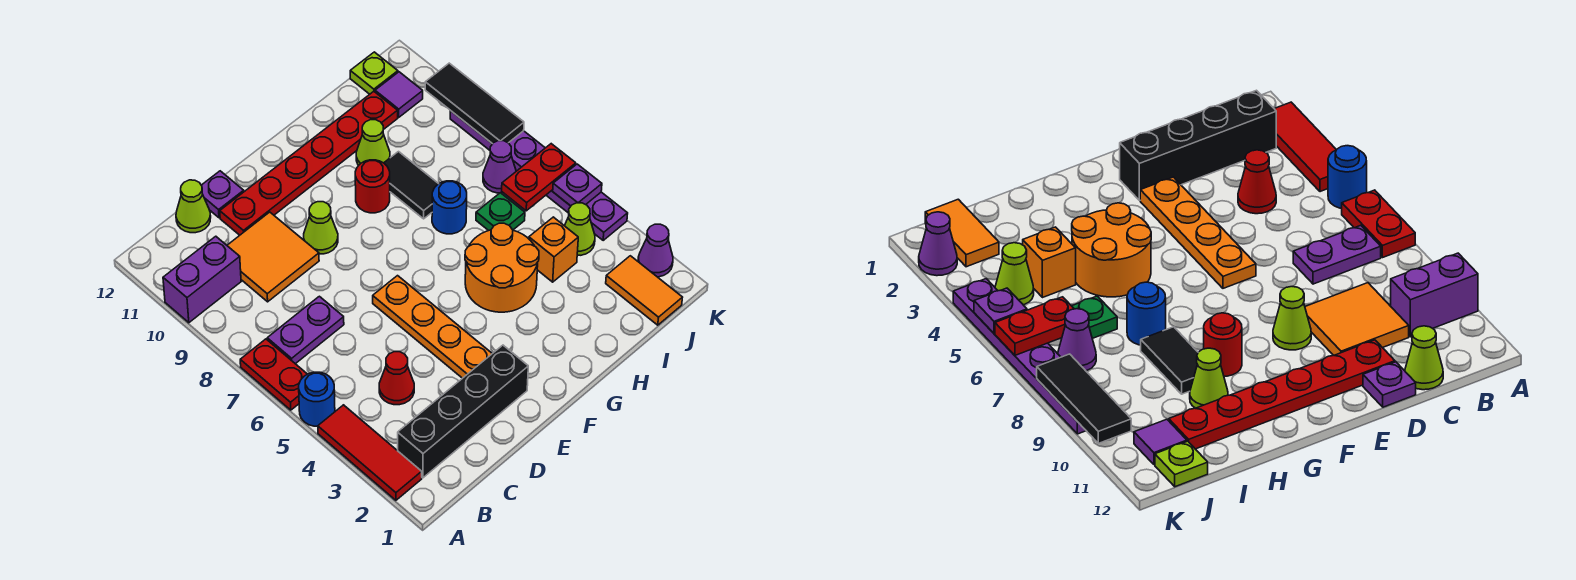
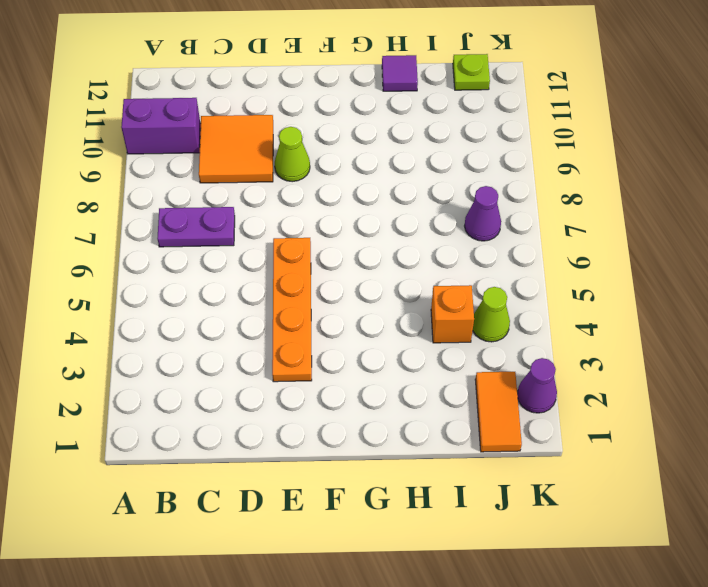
purple tile H12 level 1 -> purple tile J11 level 1
none -> red tile A2:A4 level 1
none -> blue round brick A5 level 1
none -> red plate A6:A7 level 1
none -> black brick B2:E2 level 1

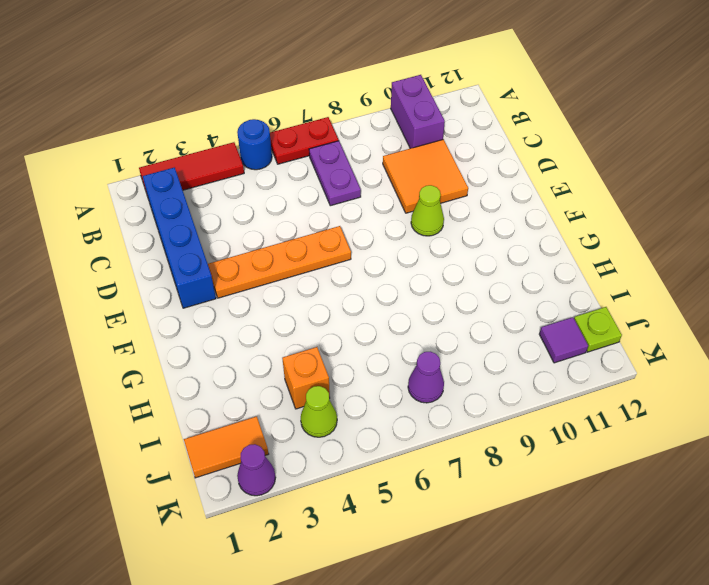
blue brick B2:E2 level 1 -> black brick B2:E2 level 1
none -> red cone C4 level 1
none -> lime cone C12 level 1
none -> red plate D11:I11 level 1
none -> purple plate D12 level 1

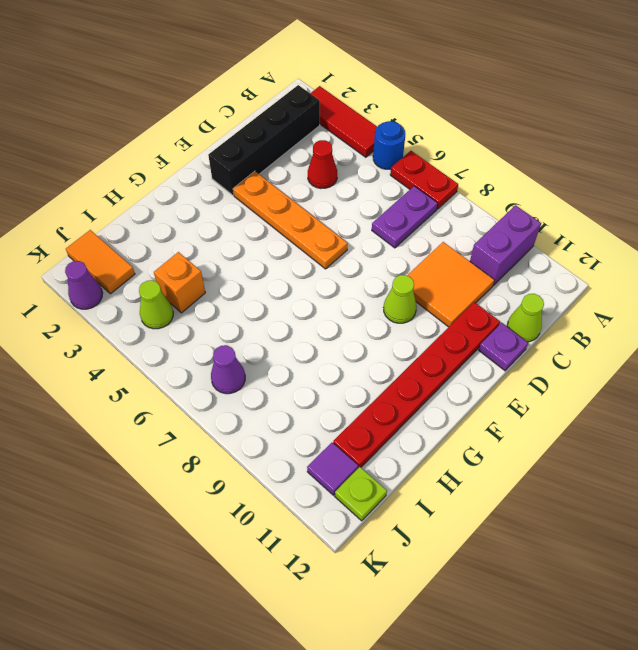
none -> orange round brick G4:H5 level 1
none -> red round brick G9 level 1
none -> blue round brick H7 level 1
none -> black tile H8:H9 level 1

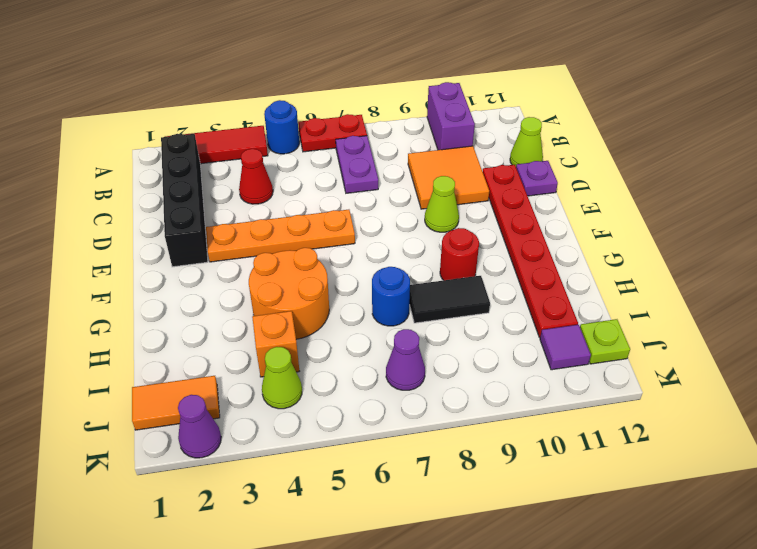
none -> lime cone H10 level 1
none -> green plate I6 level 1
none -> purple plate K4:K9 level 1
none -> red plate J6:K6 level 2

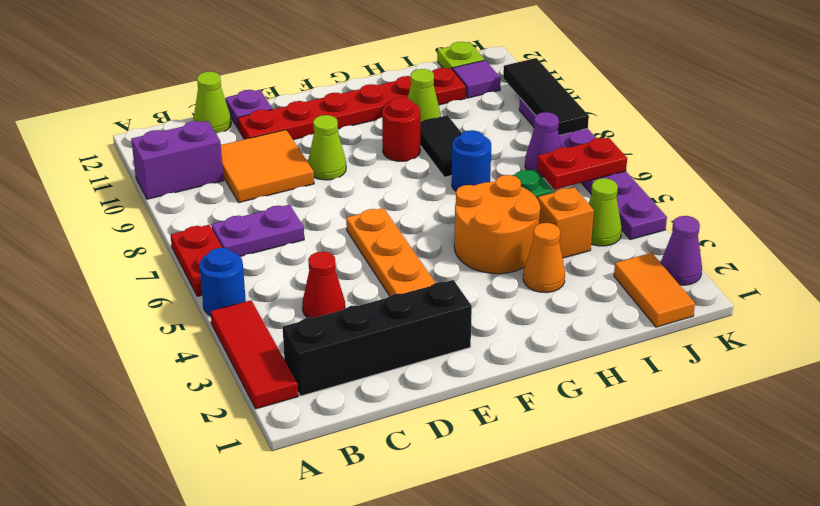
orange cone H3 level 1 -> none
none -> purple plate K5 level 2

